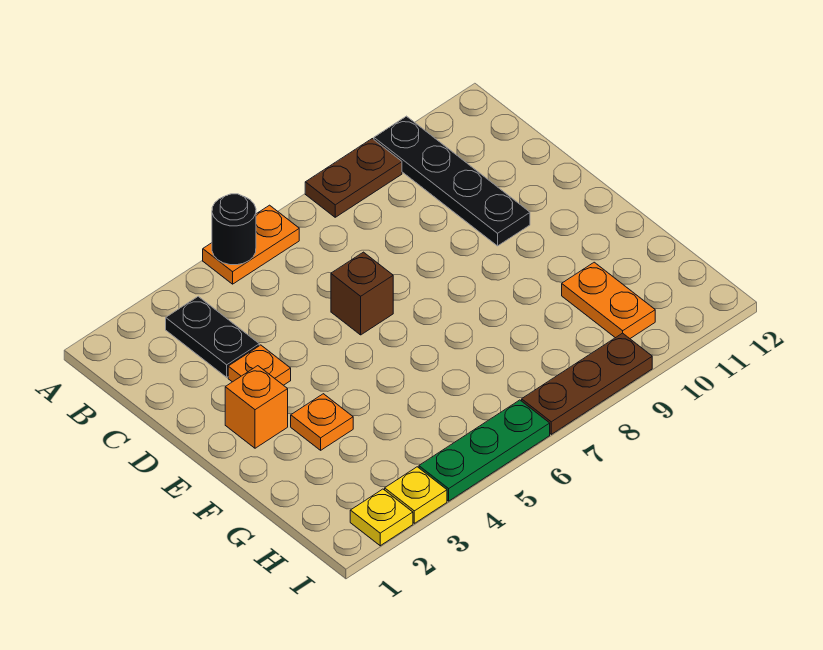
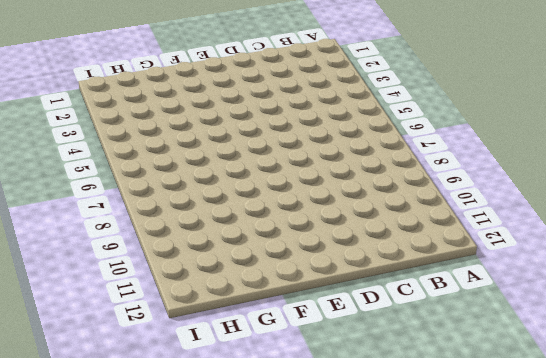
none -> orange plate A5:A6 level 1
none -> brown plate A8:A9 level 1
none -> black plate A10:D10 level 1

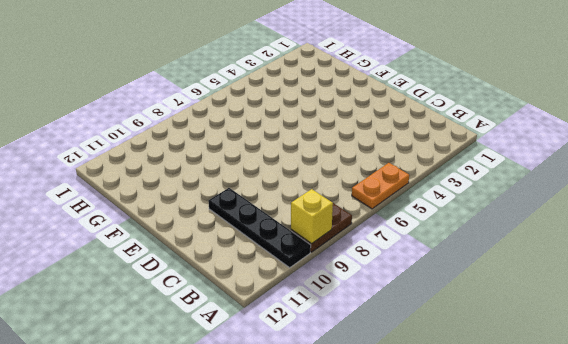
yellow brick A9 level 2 -> none
none -> black plate B3:C3 level 1
none -> orange plate D3 level 1
none -> brown brick D6 level 1

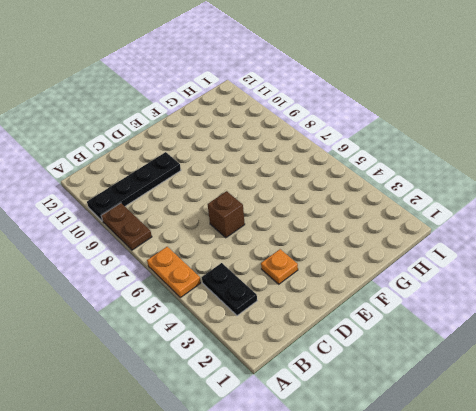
black plate B3:B4 level 1 -> black plate B3:C3 level 1
none -> orange brick E2 level 1
none -> orange plate F3 level 1
none -> orange plate G10:H10 level 1

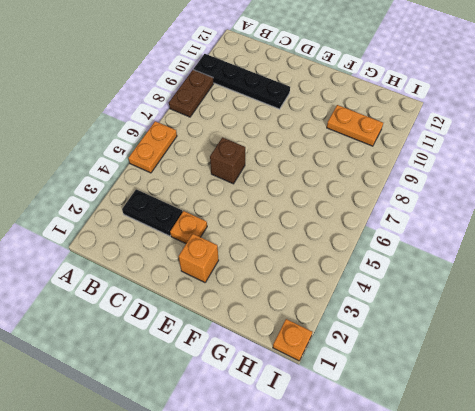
orange plate I1 level 1 -> orange plate F3 level 1
none -> yellow plate I2 level 1
none -> yellow plate I3 level 1
none -> green plate I4:I6 level 1

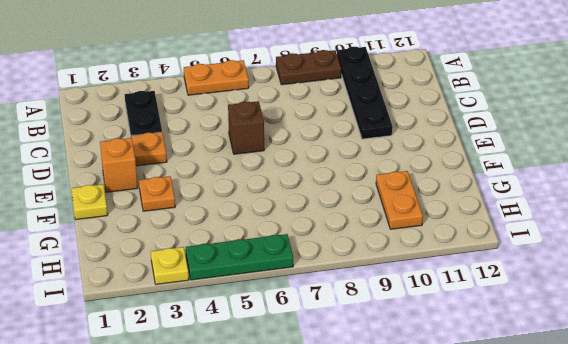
yellow plate F1 level 1 -> yellow plate I2 level 1
none -> brown plate I7:I9 level 1
none -> black round brick A5 level 2

